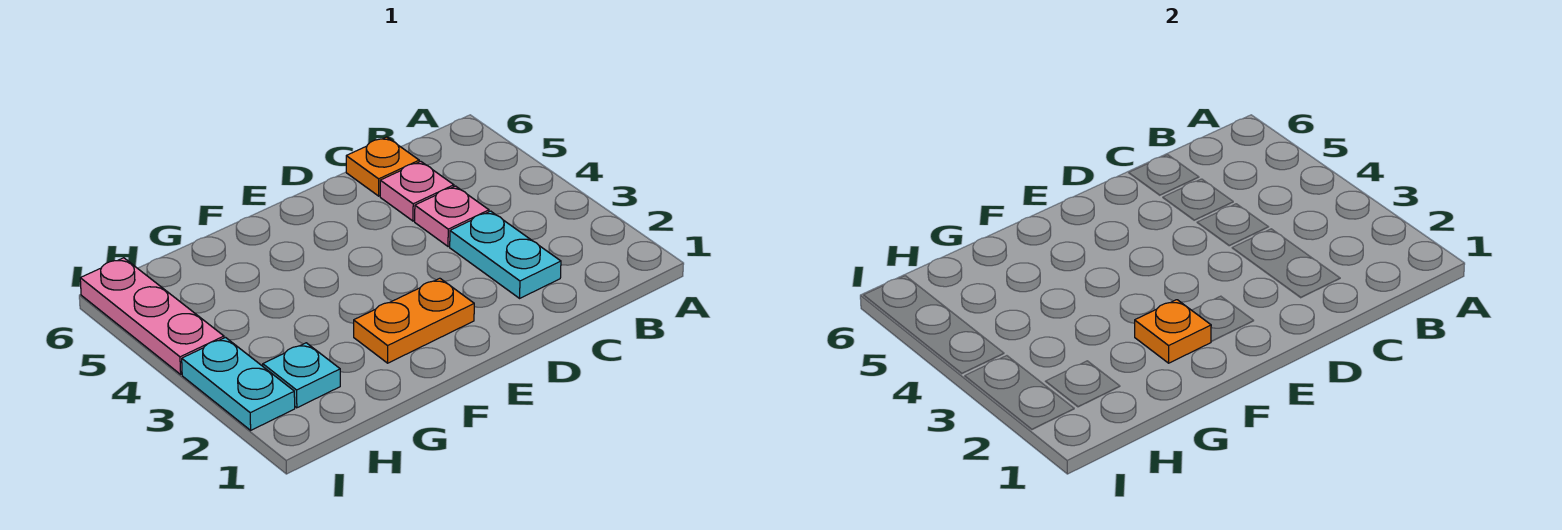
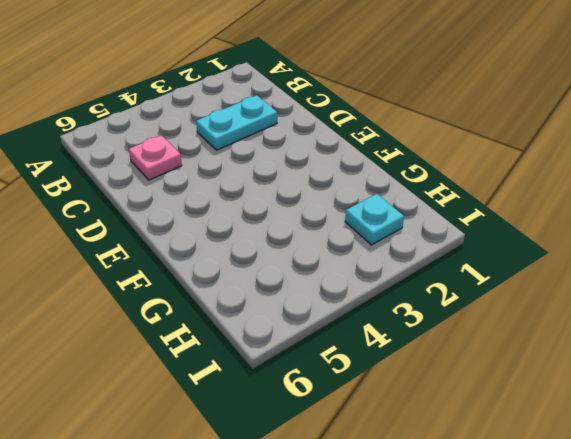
none -> pink plate C4 level 1
none -> orange plate C6 level 1

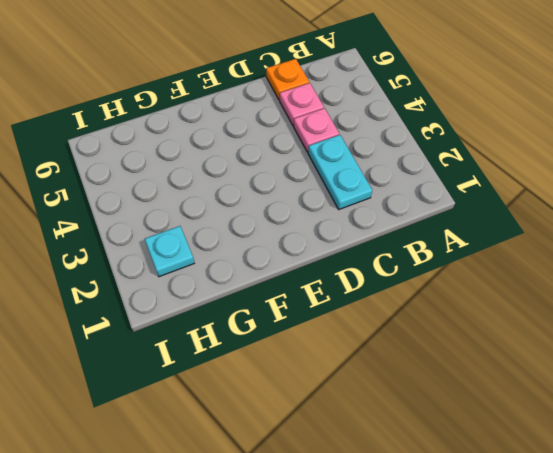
none -> orange plate E2:F2 level 1
none -> cyan plate I2:I3 level 1

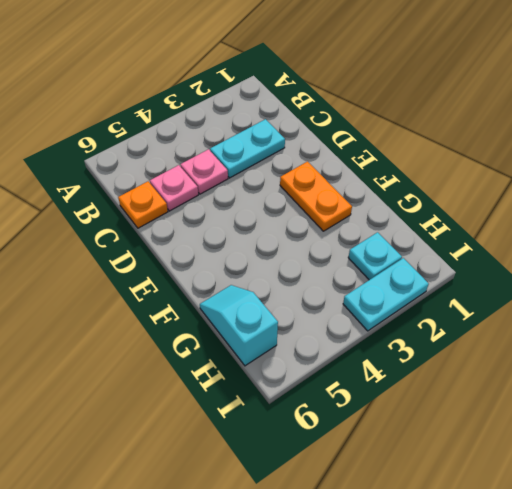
cyan slope G6:H6 level 1 top H -> none
none -> pink plate I4:I6 level 1
none -> orange plate F2 level 2

